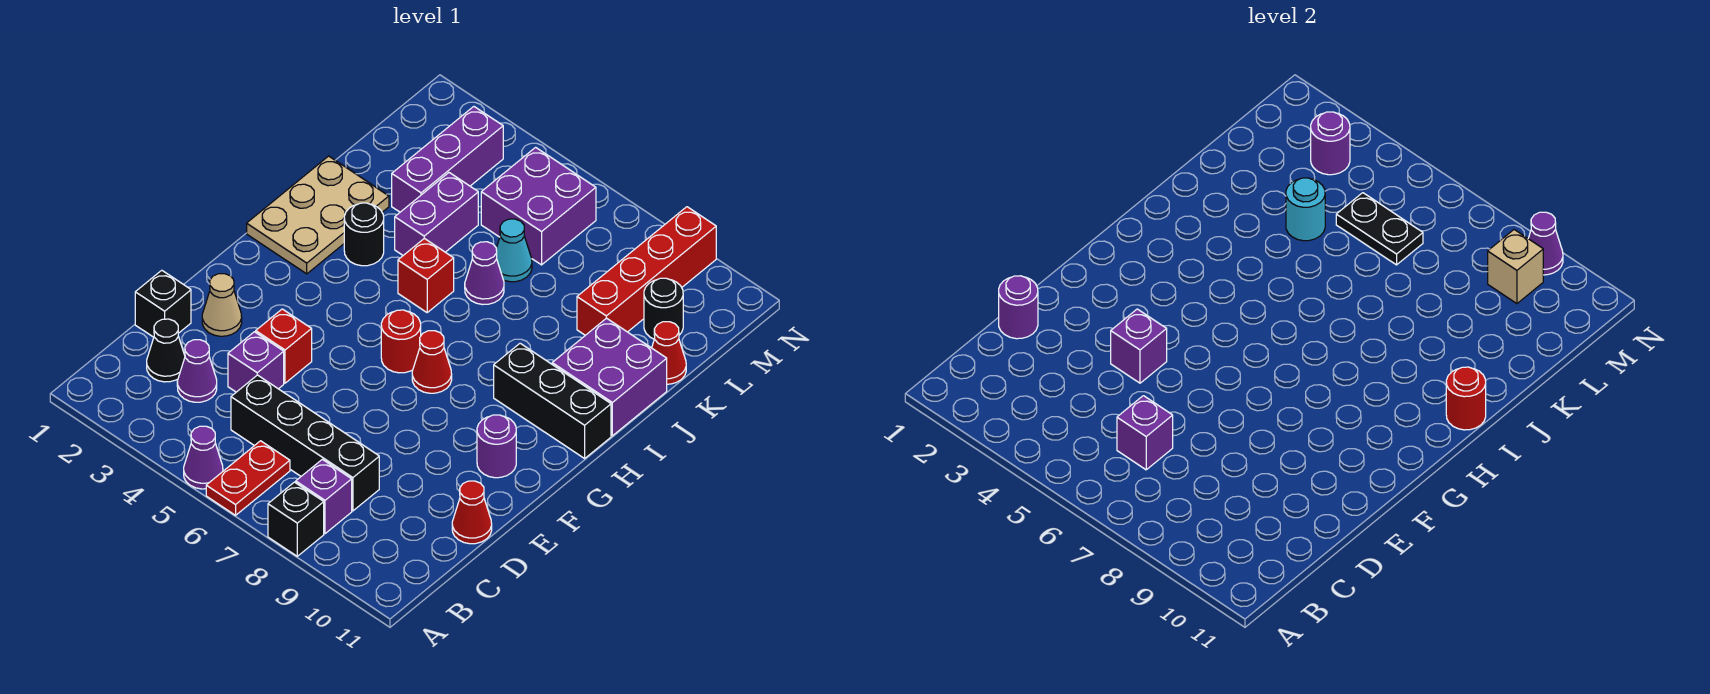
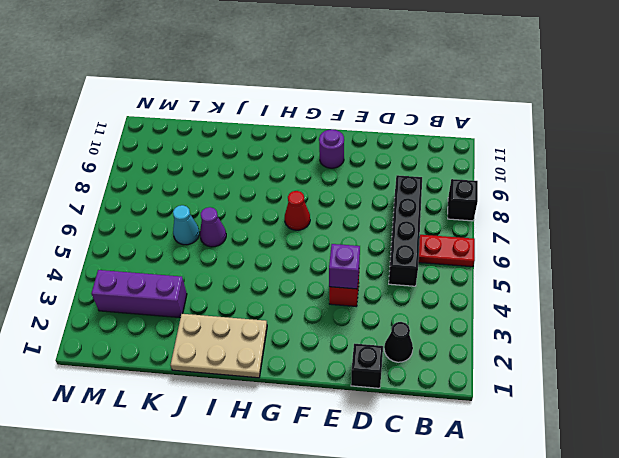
none -> purple cone A5 level 1
none -> purple brick B8 level 1
none -> purple cone C3 level 1
none -> purple brick D4 level 1

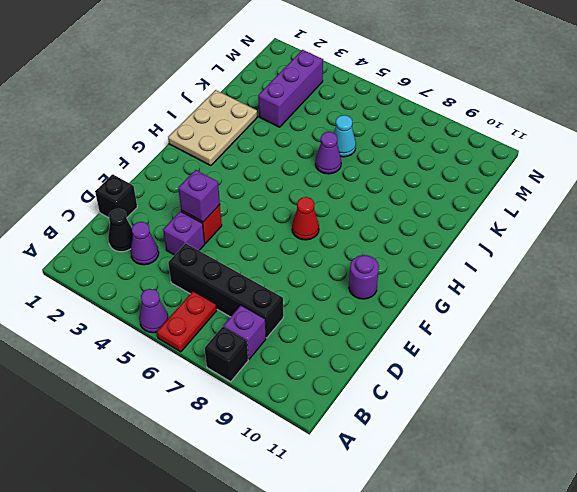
none -> red cone D11 level 1
none -> tan cone E2 level 1
none -> red round brick G6 level 1
none -> black brick H9:H11 level 1

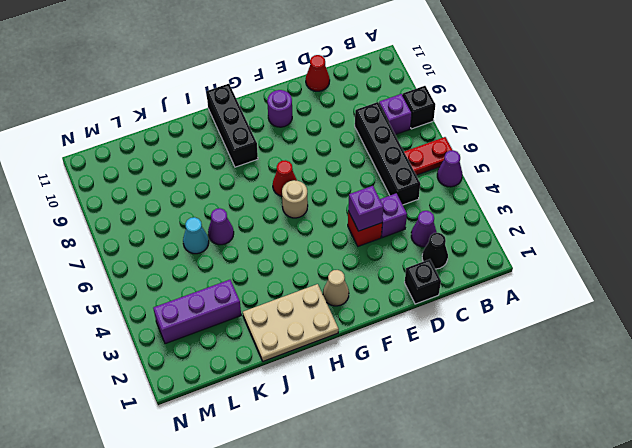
tan cone G2 level 1 -> tan cone E2 level 1
tan round brick G6 level 1 -> red round brick G6 level 1
none -> black round brick I3 level 1
none -> red brick I5 level 1
none -> purple brick I10:J11 level 1
none -> purple brick J4:K4 level 1

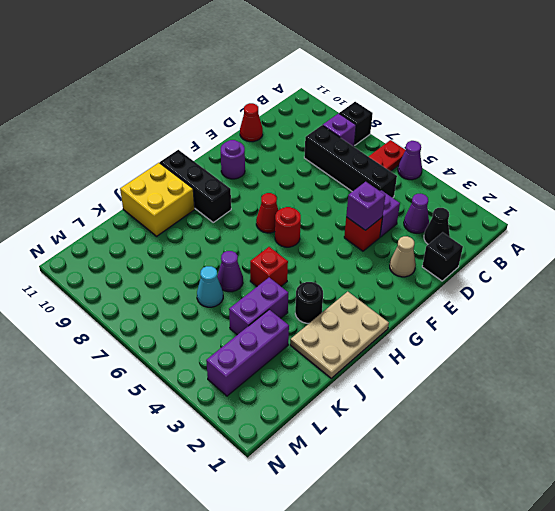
yellow brick I10:J11 level 1 -> purple brick I10:J11 level 1
none -> red brick K9:N9 level 1
none -> red cone K11 level 1
none -> purple brick L5:M6 level 1
none -> black round brick L10 level 1

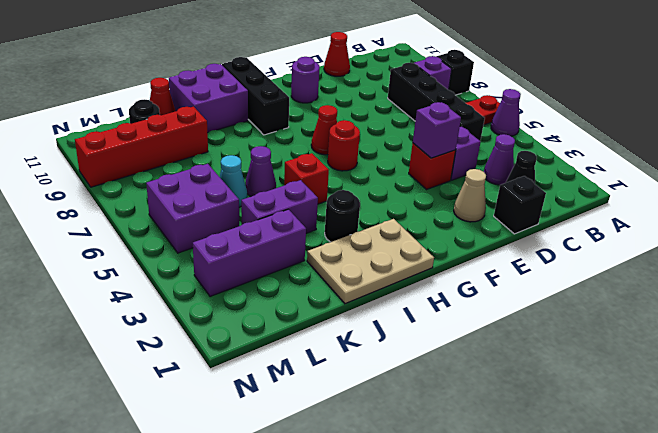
none -> purple brick C6 level 2
none -> purple round brick D1 level 2
none -> red round brick I11 level 2
none -> cyan round brick K4 level 2

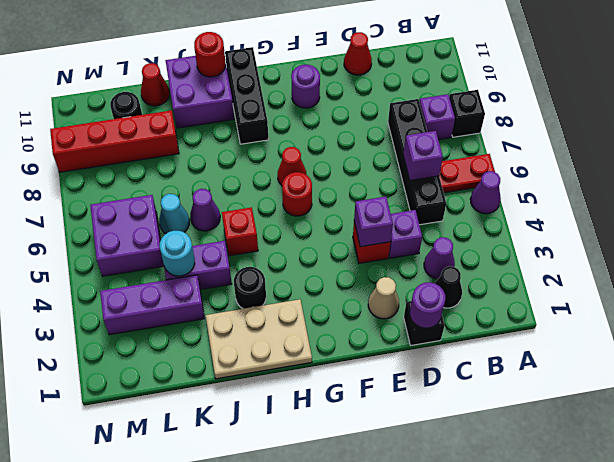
none -> black plate L5:L6 level 2
none -> purple round brick M3 level 2
none -> tan brick M9 level 2
none -> purple cone N9 level 2

